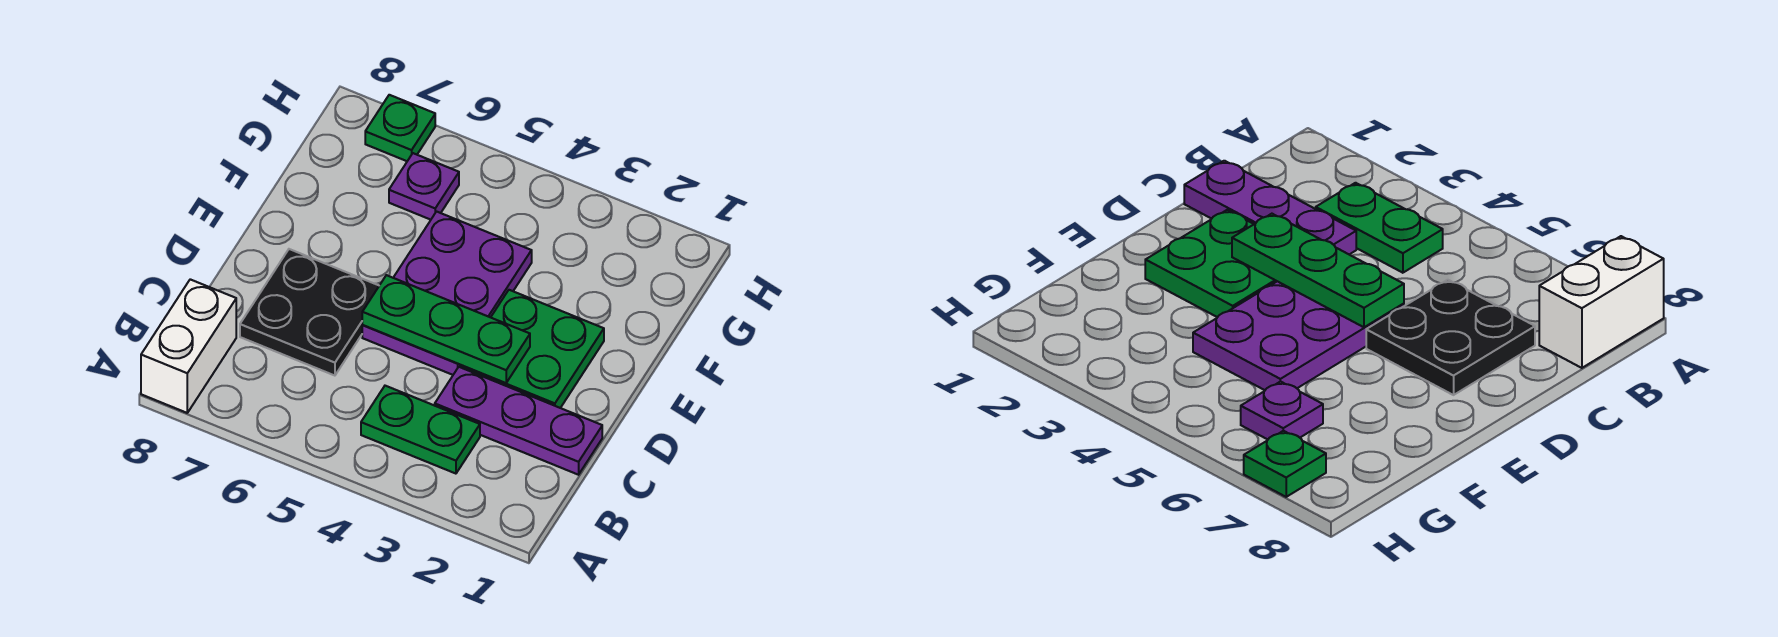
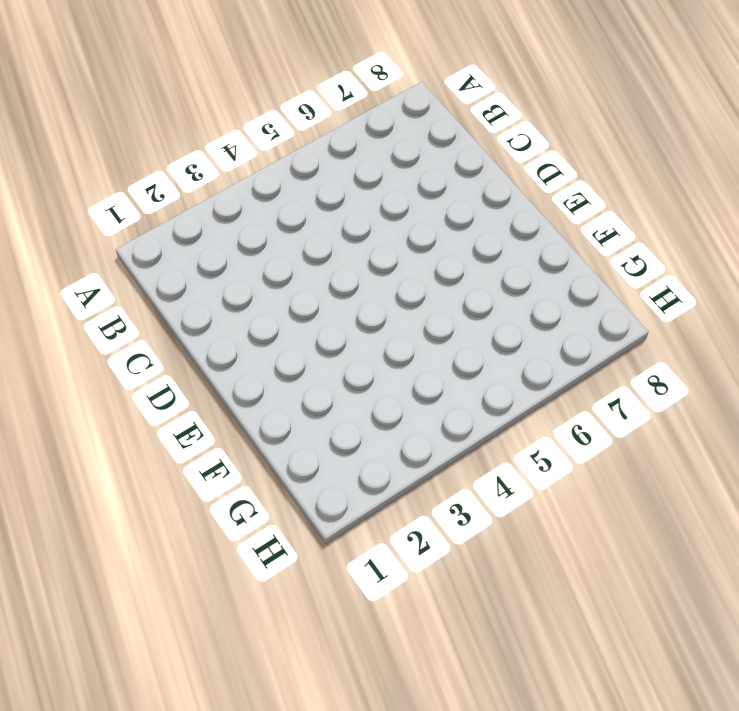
none -> white brick A8:B8 level 1
none -> green plate B3:B4 level 1

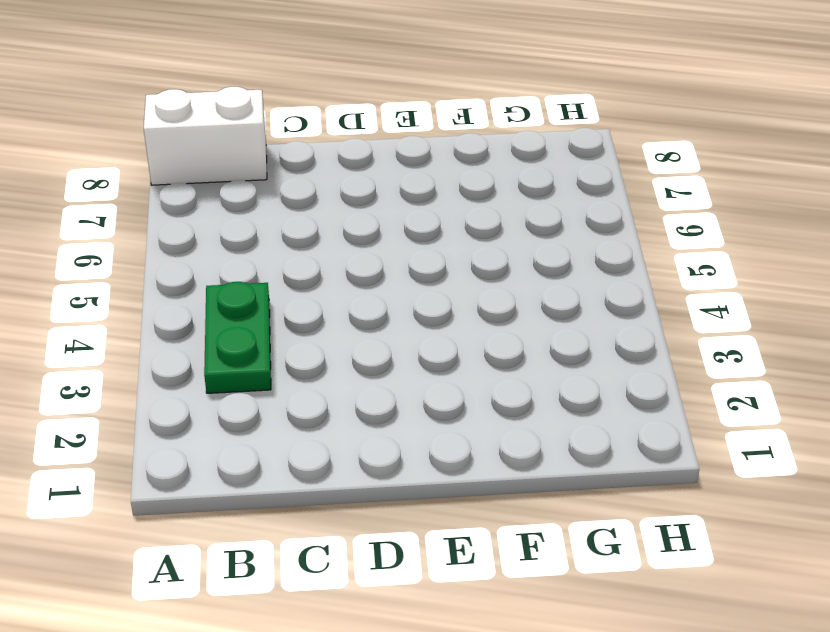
none -> purple plate C1:C3 level 1
none -> black plate C6:D7 level 1

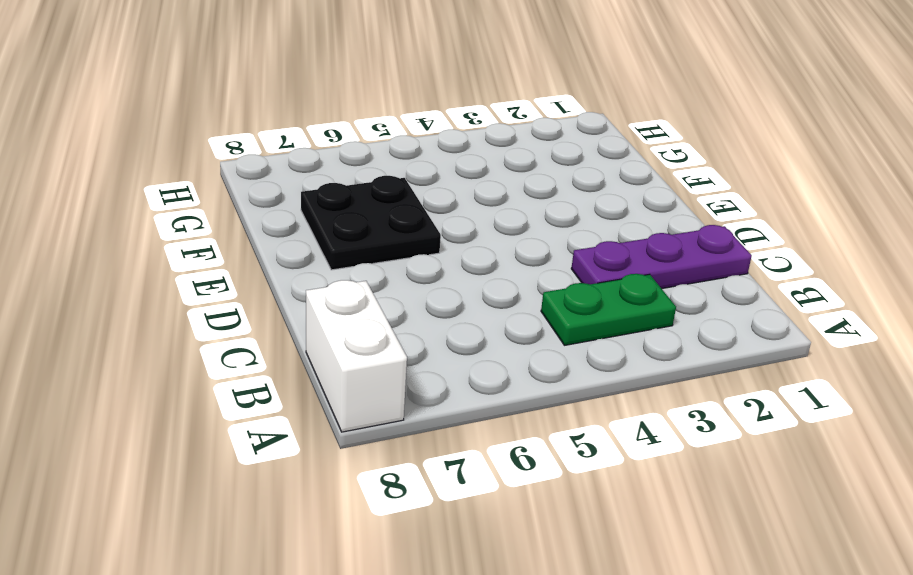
black plate E6:F7 level 1 -> black plate C6:D7 level 1
none -> green plate D2:E3 level 1
none -> purple plate D4:F5 level 1

